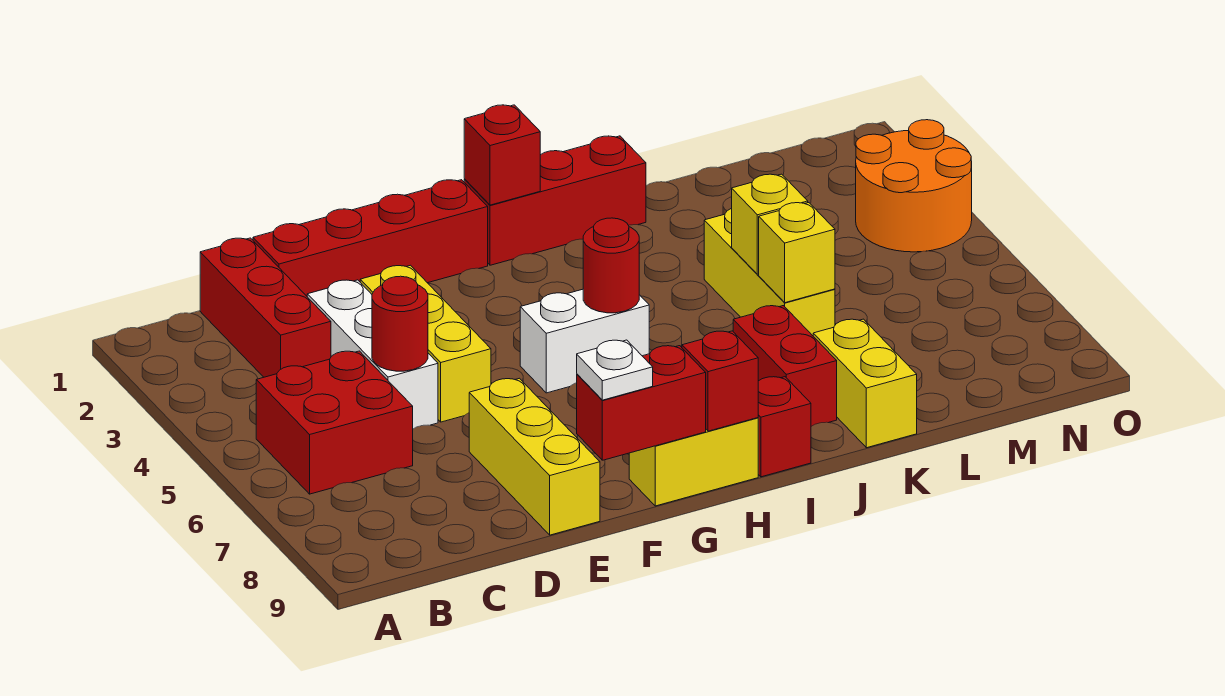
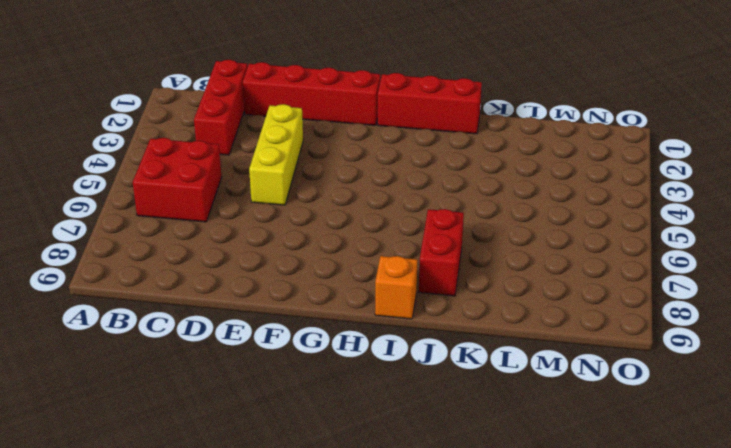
orange brick I9 level 1 -> red brick I9 level 1
none -> white brick D3:D5 level 1
none -> yellow brick E7:E9 level 1
none -> white brick G5:H5 level 1

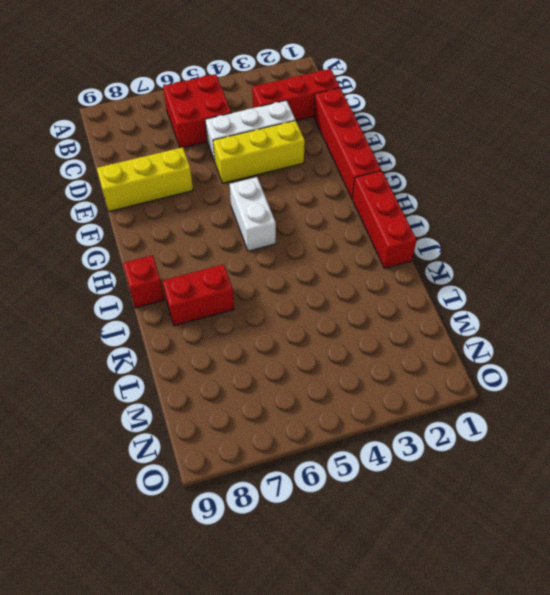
none -> yellow brick G9:H9 level 1
none -> yellow brick K4:K6 level 1
none -> yellow brick K8:K9 level 1

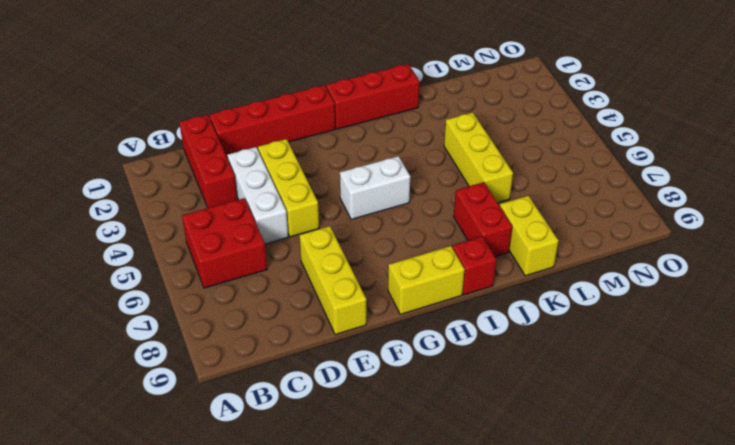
none -> orange round brick N3:O4 level 1
none -> red round brick D5 level 2
none -> red brick F9:G9 level 2

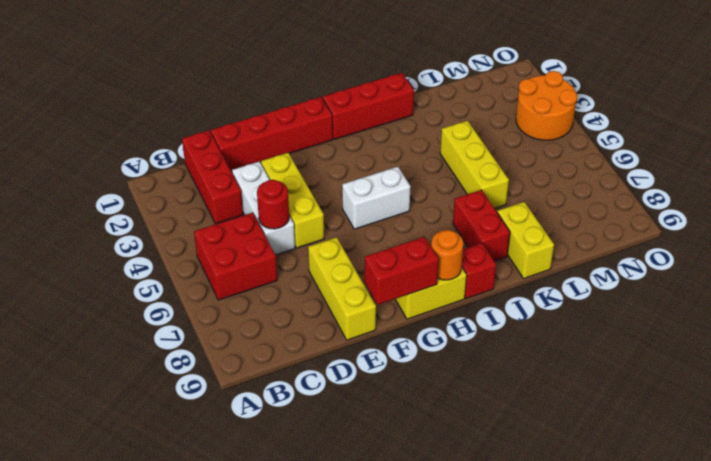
orange round brick H9 level 2 -> red brick H9 level 2
none -> red brick H1 level 2
none -> red round brick H5 level 2
none -> yellow brick K5 level 2

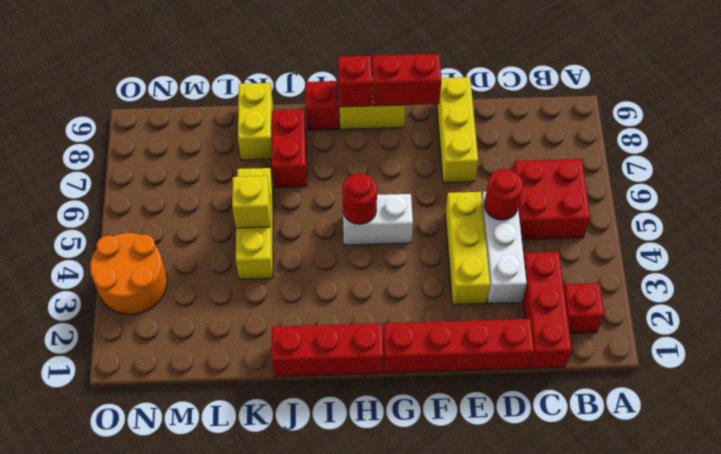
red brick B2 level 1 -> red brick H1 level 2
none -> yellow brick K6 level 2
none -> white plate F9 level 3

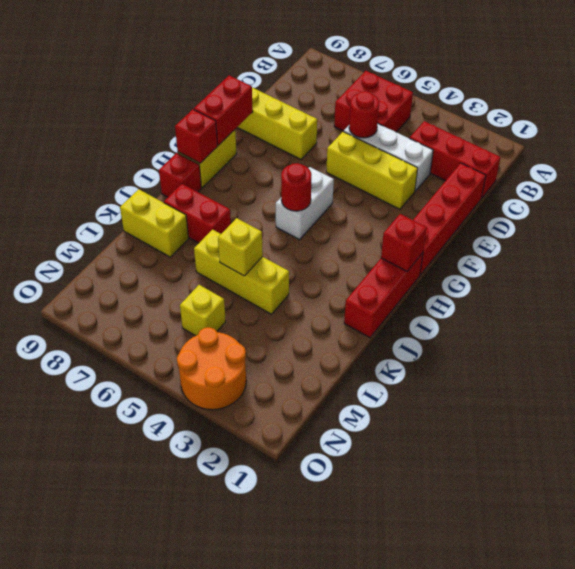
yellow brick M5 level 1 -> yellow brick K6 level 2
none -> white plate F9 level 3

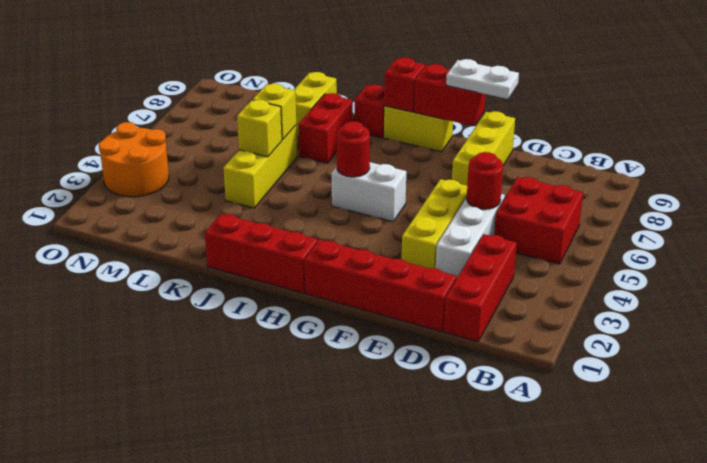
white plate E9:F9 level 3 -> white plate F9 level 3
none -> red brick H1 level 2

